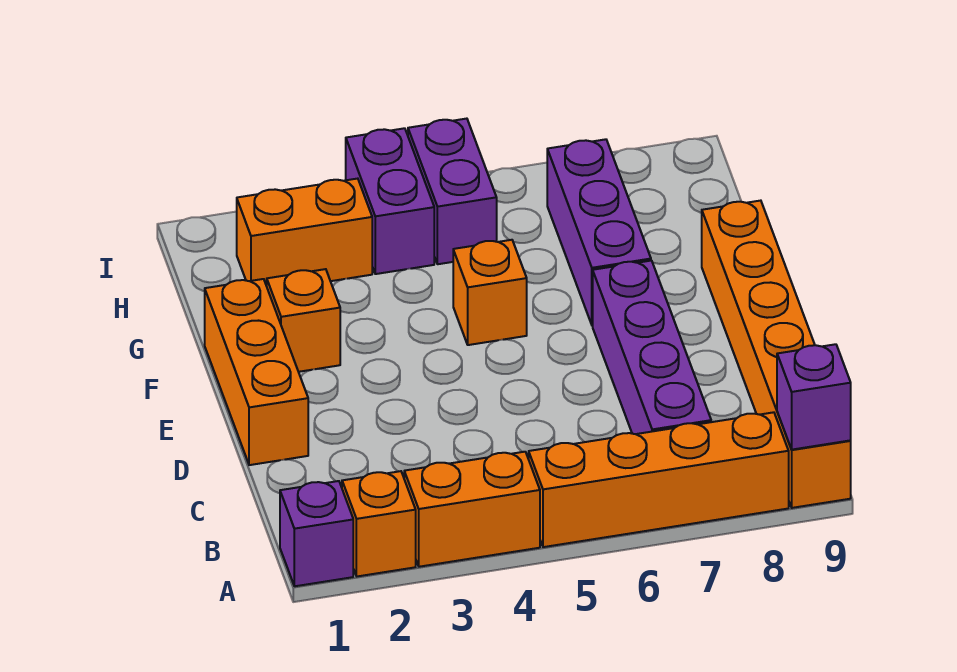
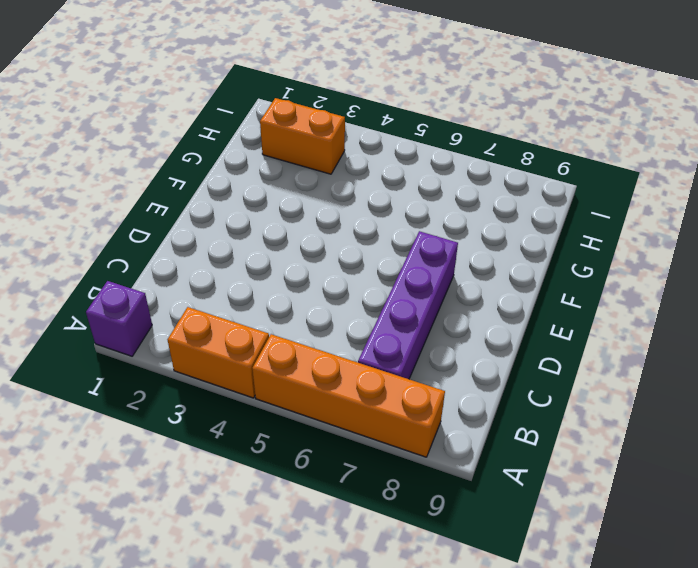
none -> orange brick A2 level 1
none -> orange brick A9:F9 level 1
none -> orange brick D1:F1 level 1

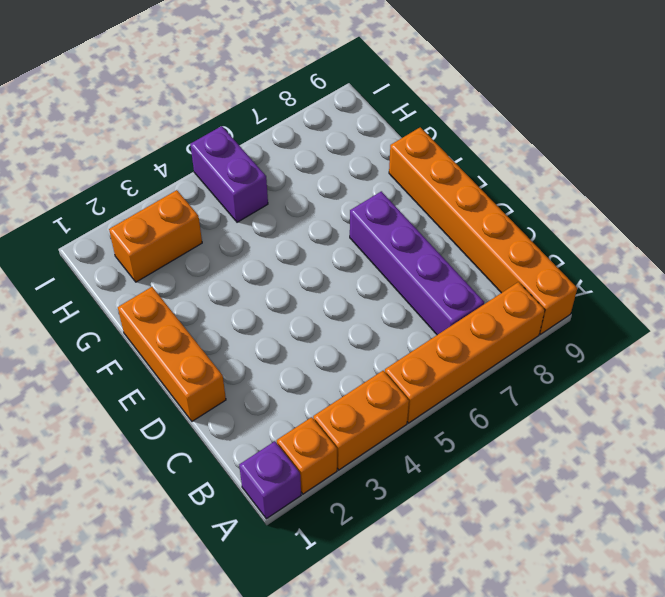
none -> orange brick F2 level 1
none -> orange brick F5 level 1
none -> purple brick F7:H7 level 1

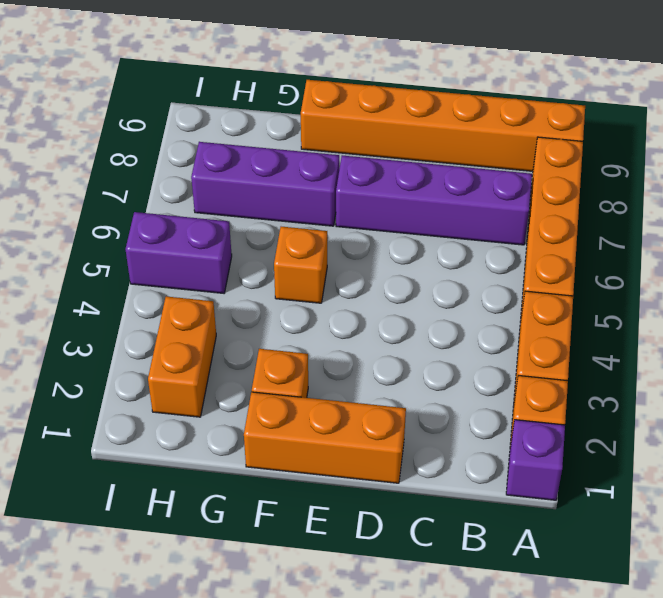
none -> purple brick H4:I4 level 1
none -> purple brick A9 level 2

